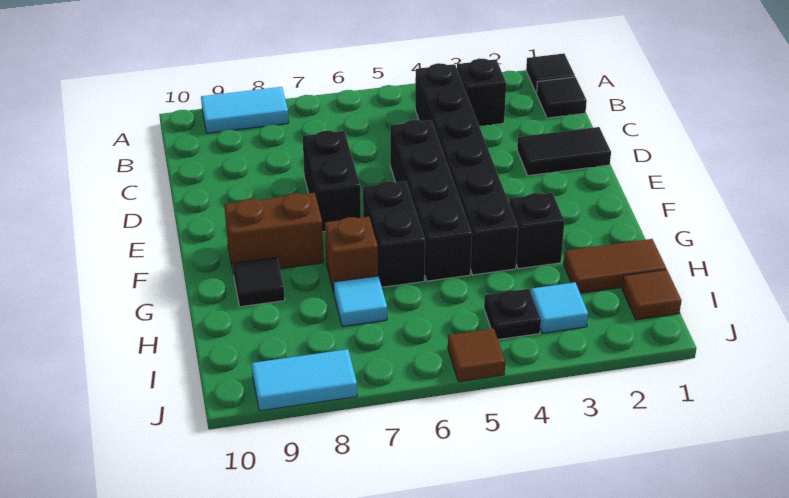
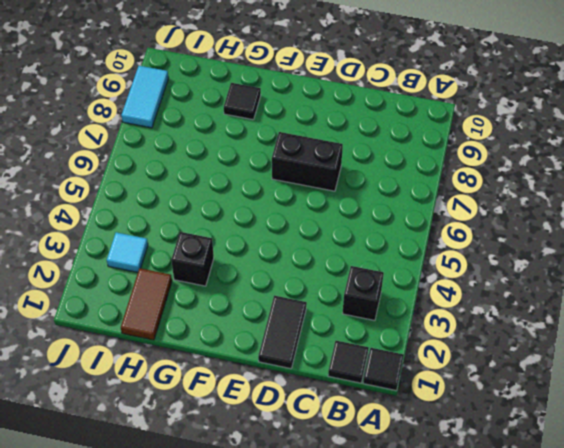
none -> cyan tile A8:A9 level 1
none -> black brick B4:G4 level 1
none -> black brick D5:G5 level 1

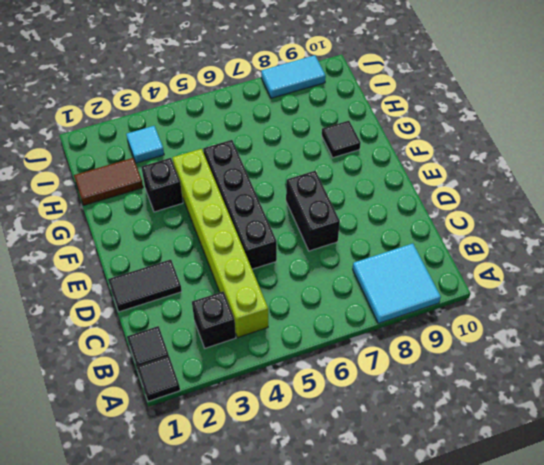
cyan tile A8:B9 level 1 -> cyan tile A8:A9 level 1
lime brick B4:G4 level 1 -> black brick B4:G4 level 1
none -> black brick F6:G6 level 1
none -> brown brick F8:F9 level 1
none -> brown brick G7 level 1

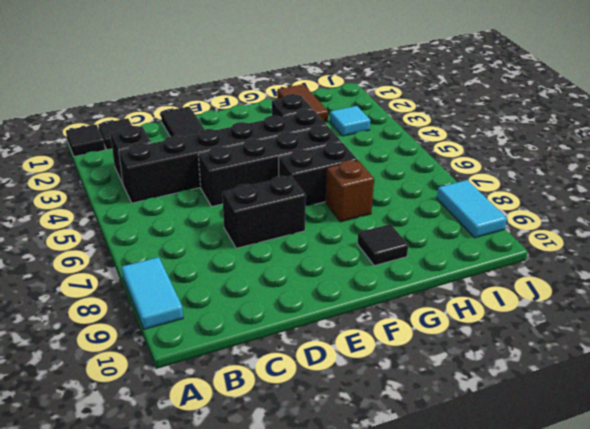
none -> brown brick F8:F9 level 1
none -> cyan tile H7 level 1
none -> brown tile I1 level 1

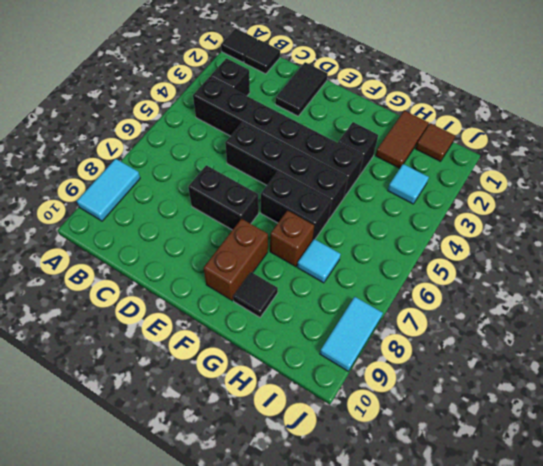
none -> black plate I4 level 1
none -> brown tile J5 level 1

